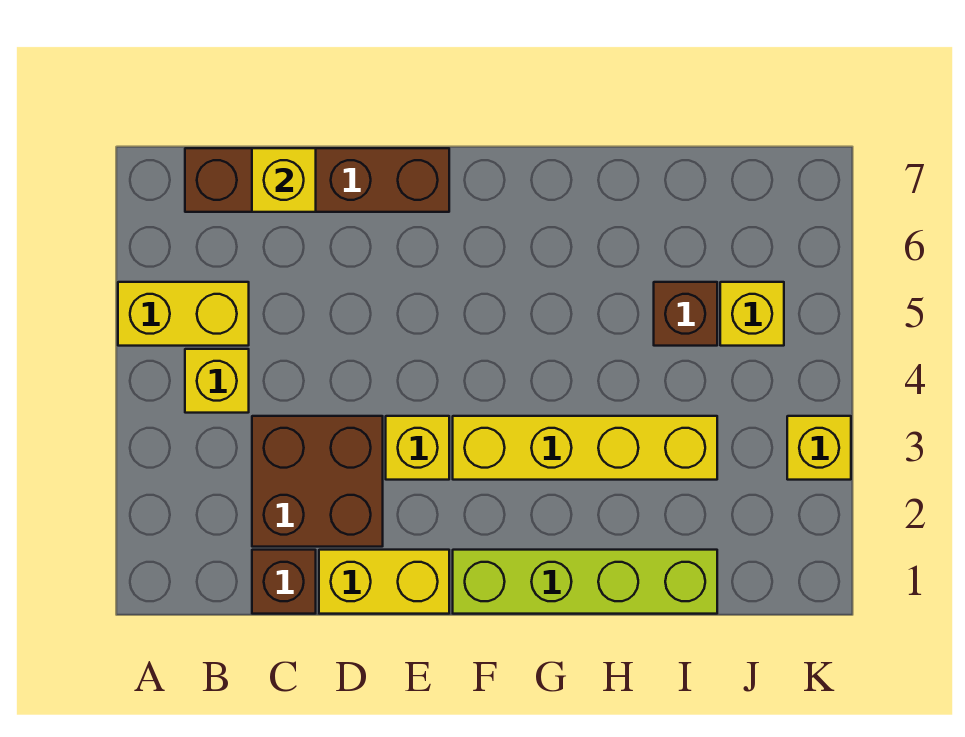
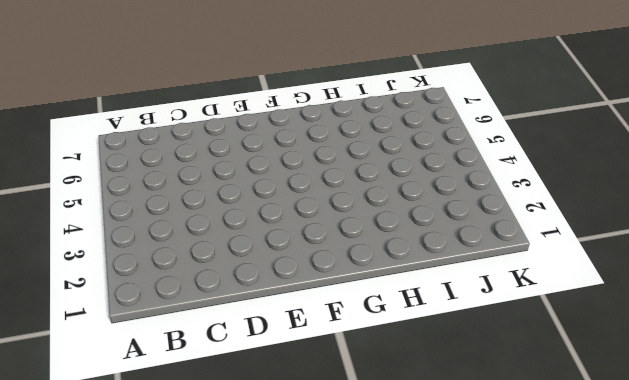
none -> yellow brick A5:B5 level 1
none -> yellow brick B4 level 1
none -> brown brick B7:E7 level 1

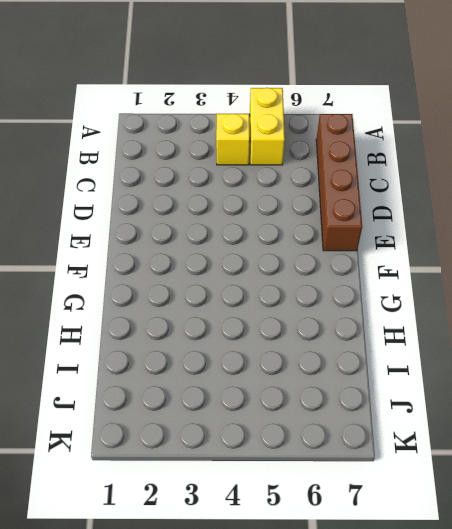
none -> brown brick C1 level 1
none -> brown brick C2:D3 level 1
none -> yellow brick D1:E1 level 1

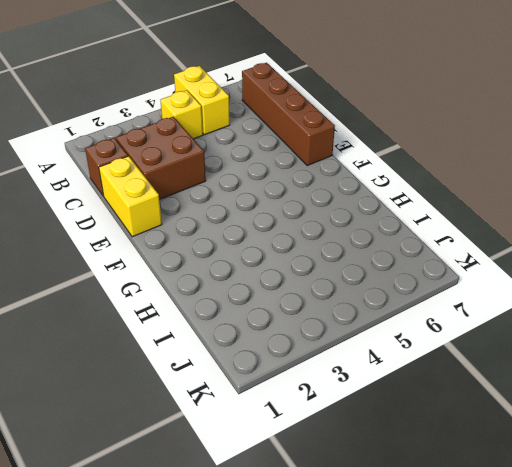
none -> yellow brick E3 level 1
none -> lime brick F1:I1 level 1
none -> yellow brick F3:I3 level 1

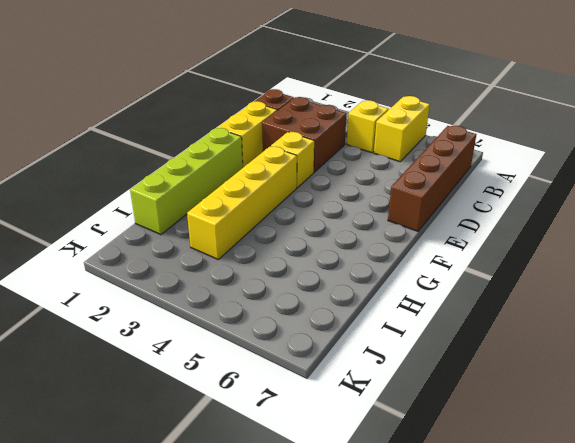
none -> brown brick I5 level 1
none -> yellow brick J5 level 1
none -> yellow brick K3 level 1

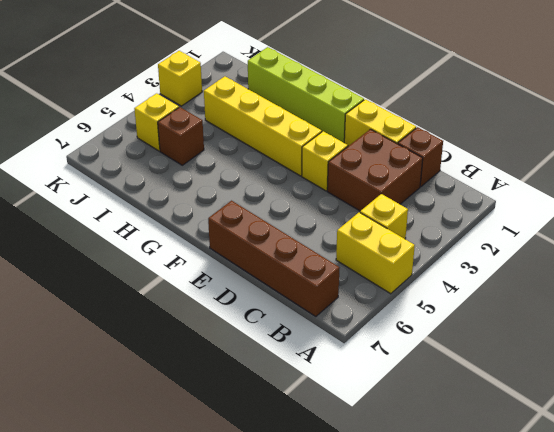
none -> yellow brick C7 level 2

